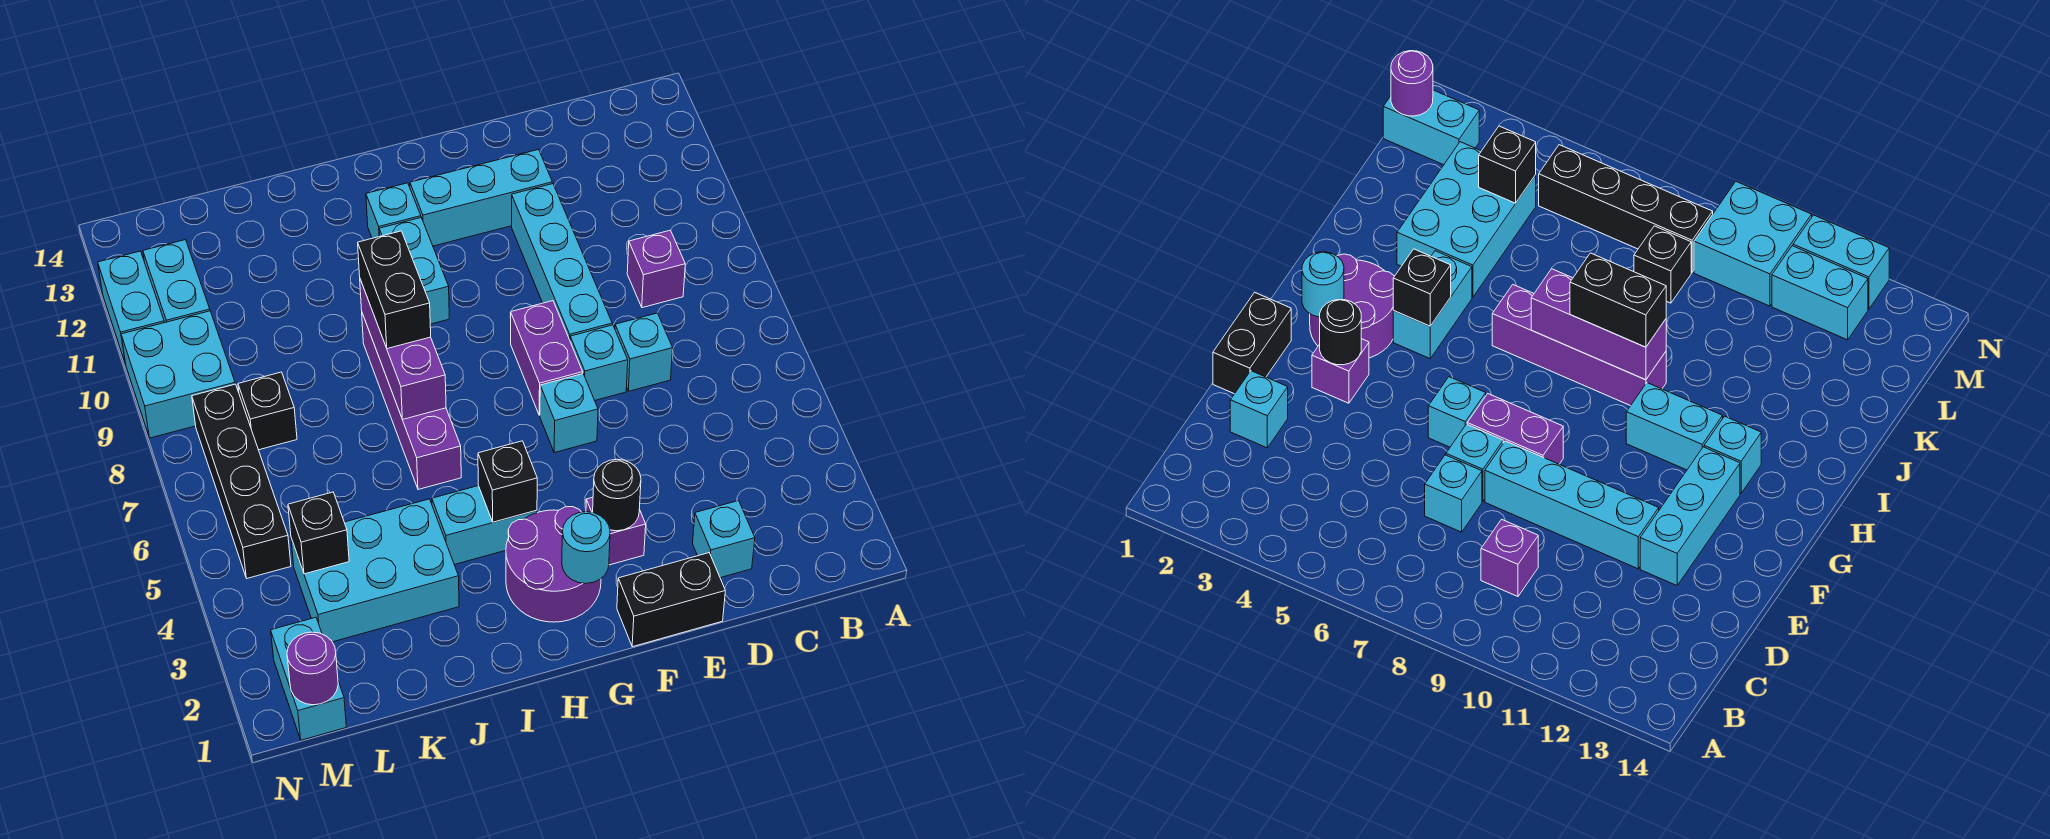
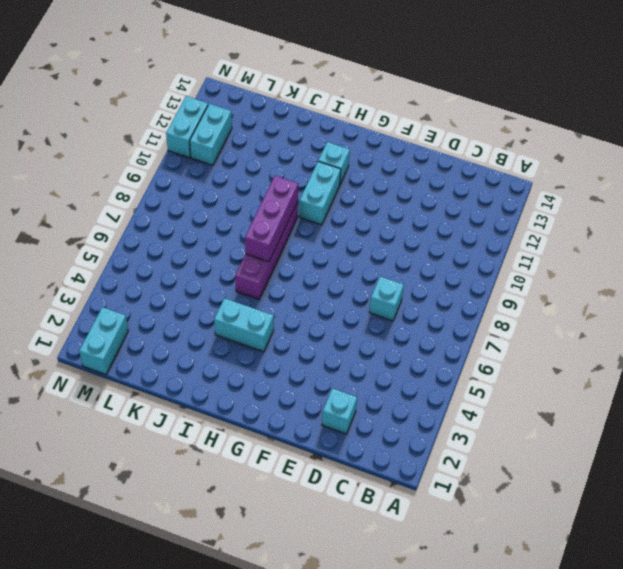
none -> purple brick C9 level 1
none -> black brick E1:F1 level 1
none -> cyan brick E7 level 1

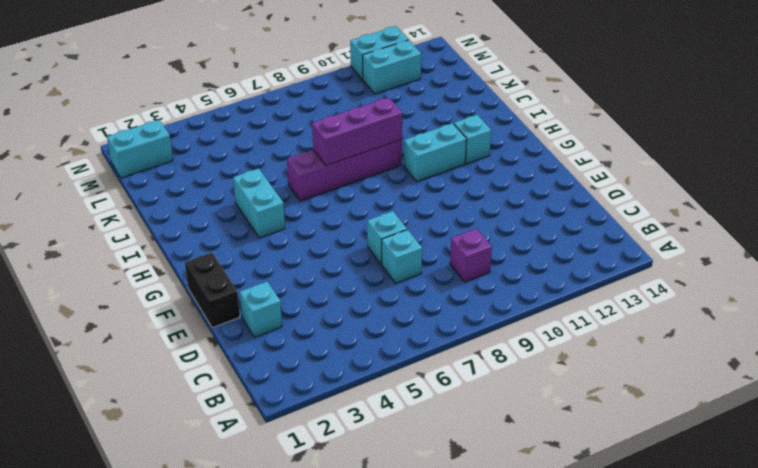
none -> cyan brick E8:E11 level 1
none -> cyan brick E12:G12 level 1
none -> purple brick F3 level 1

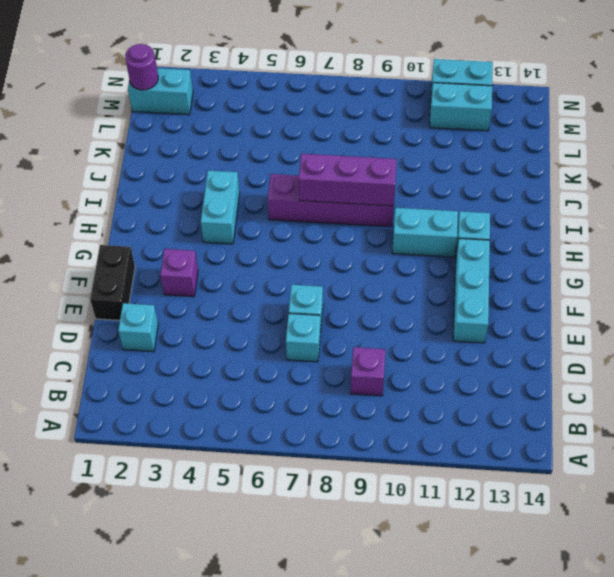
none -> cyan brick E8:E11 level 1
none -> cyan brick F6 level 1
none -> purple brick F7:F8 level 1

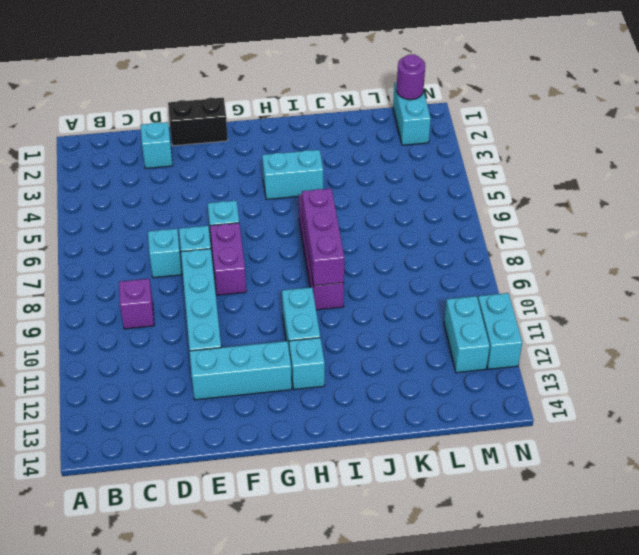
none -> purple brick F3 level 1
none -> purple round brick G2:H3 level 1
none -> cyan brick J3:L4 level 1

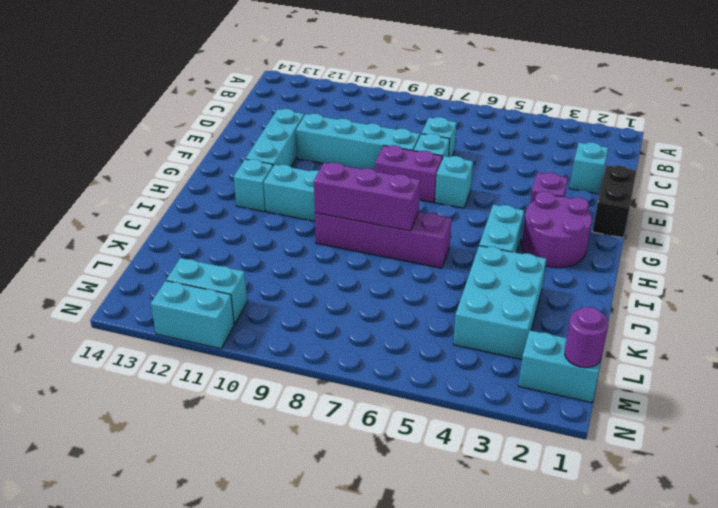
none -> purple brick C9 level 1
none -> black brick L8 level 1
none -> black brick M5:M8 level 1

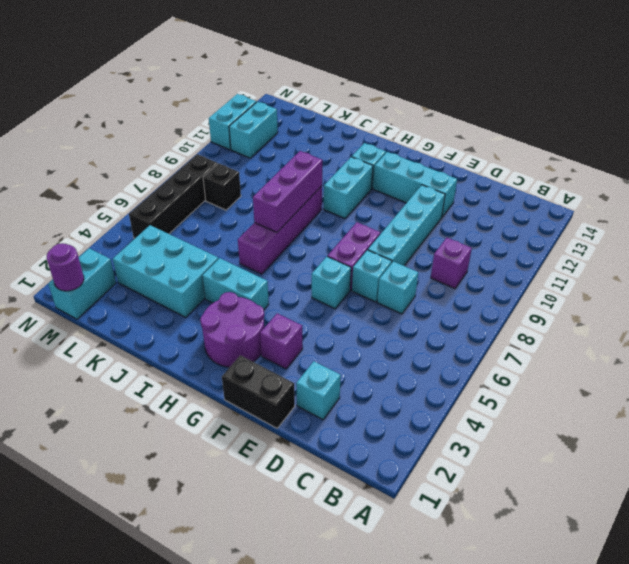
none -> cyan brick M9:N10 level 1
none -> black round brick F3 level 2
none -> cyan round brick G2 level 2

